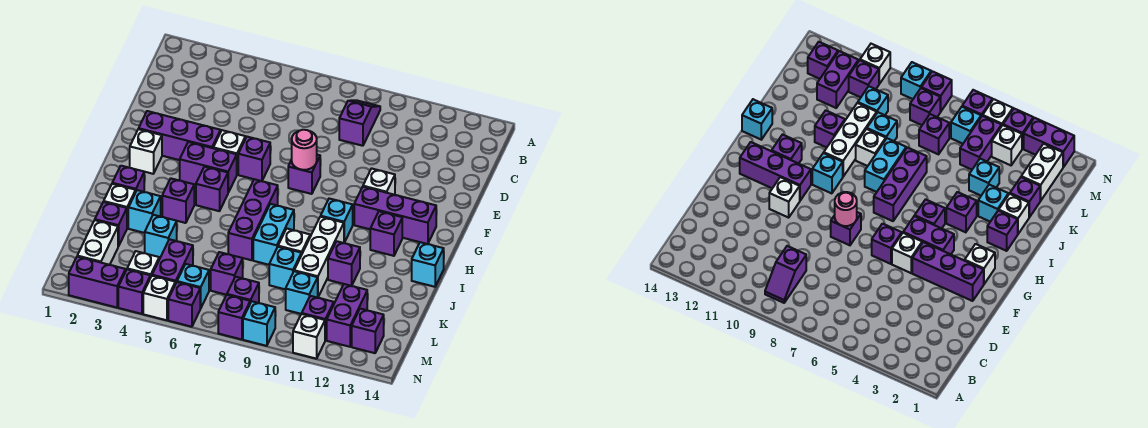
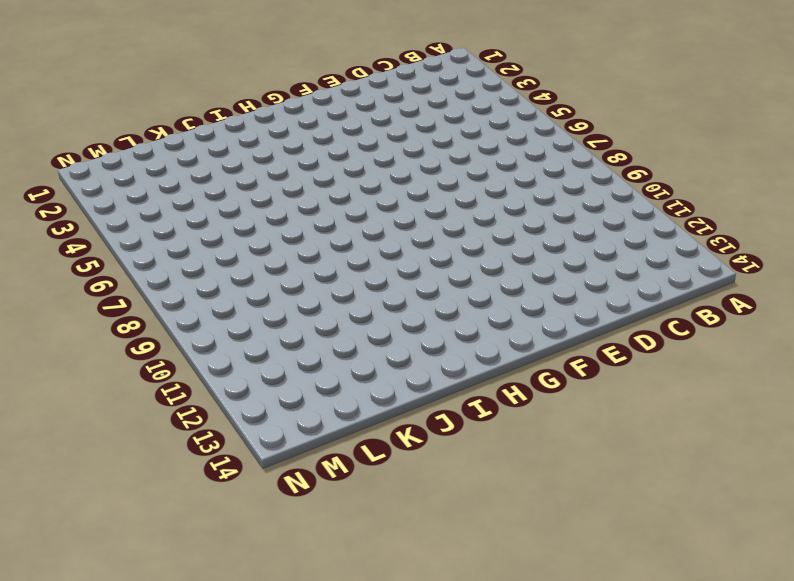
none -> purple slope B9:C9 level 1 top C
none -> purple brick F2:F4 level 1
none -> white brick F5 level 1
none -> purple brick F6 level 1

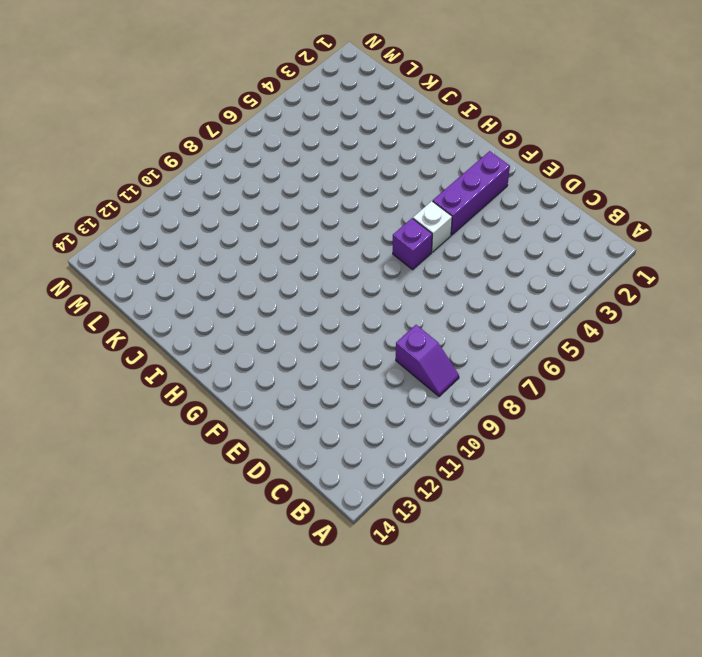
none -> purple brick F8 level 1
none -> white brick F11 level 1
none -> white brick G2 level 1
none -> purple brick G4:G5 level 1

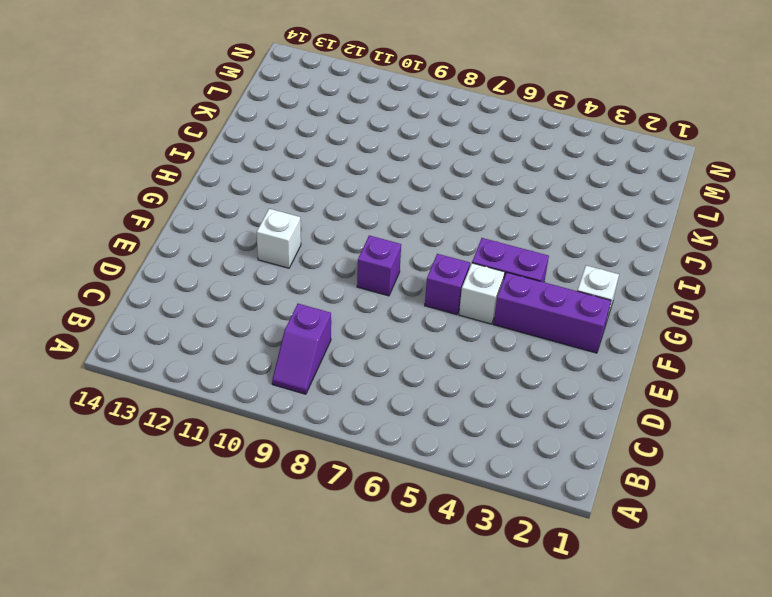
none -> purple brick G11:G13 level 1
none -> purple brick H5 level 1
none -> purple brick H7:J7 level 1
none -> cyan brick H10 level 1

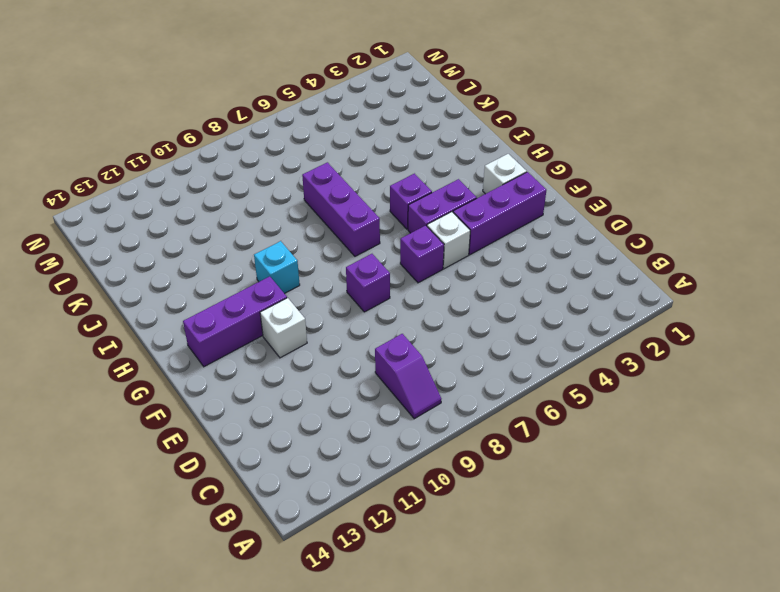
none -> purple brick H12 level 1
none -> purple brick I2 level 1
none -> purple brick I4 level 1
none -> cyan brick I8:J8 level 1

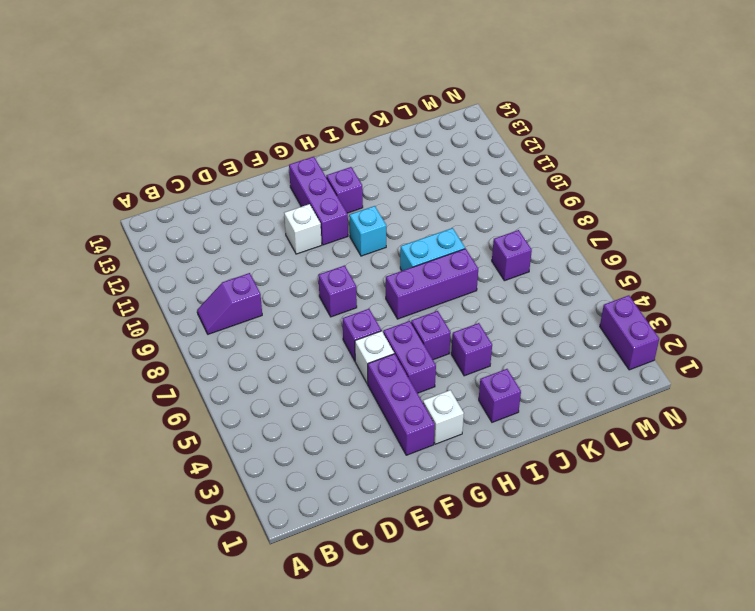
none -> white brick I10:K10 level 1
none -> cyan brick I14 level 1
none -> white brick J2 level 1
none -> cyan brick J3 level 1

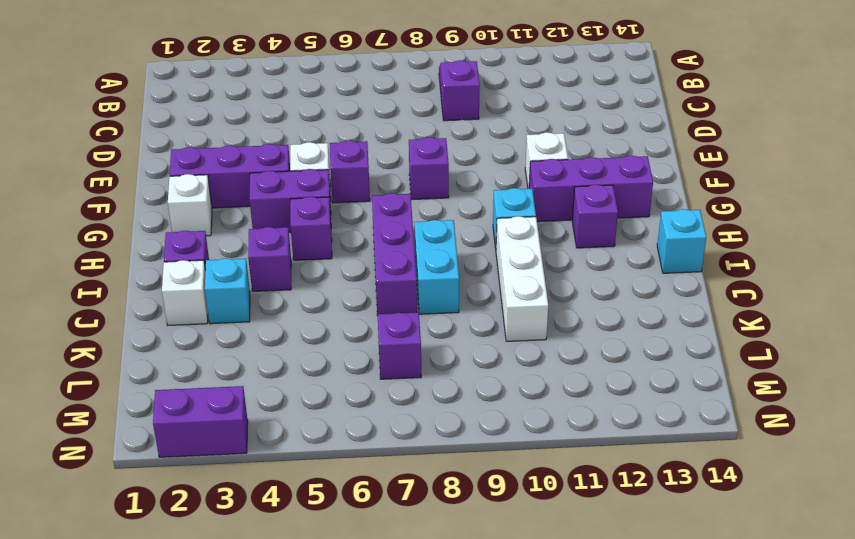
none -> white brick J9 level 1
none -> purple brick J11 level 1
none -> purple brick K2 level 1
none -> cyan brick K4 level 1

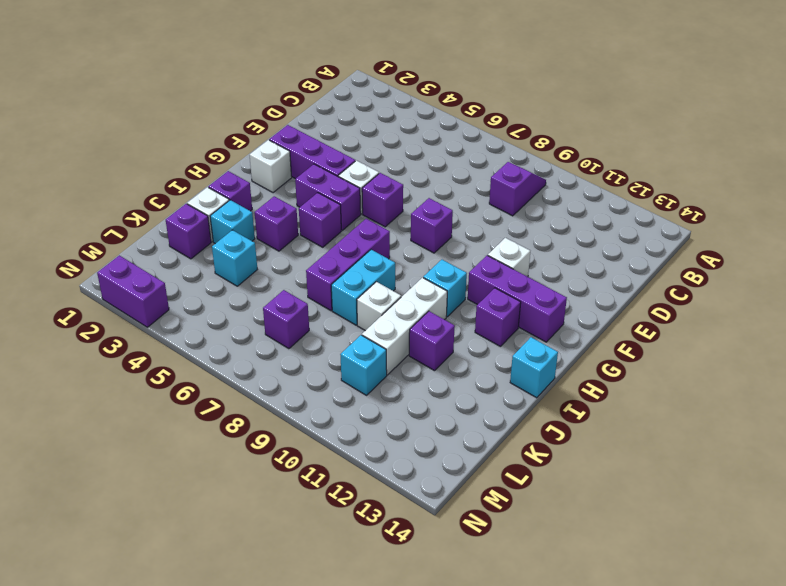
none -> cyan brick K9 level 1
none -> white brick L2:M2 level 1
none -> purple brick L5:M5 level 1
none -> purple brick L12:M12 level 1

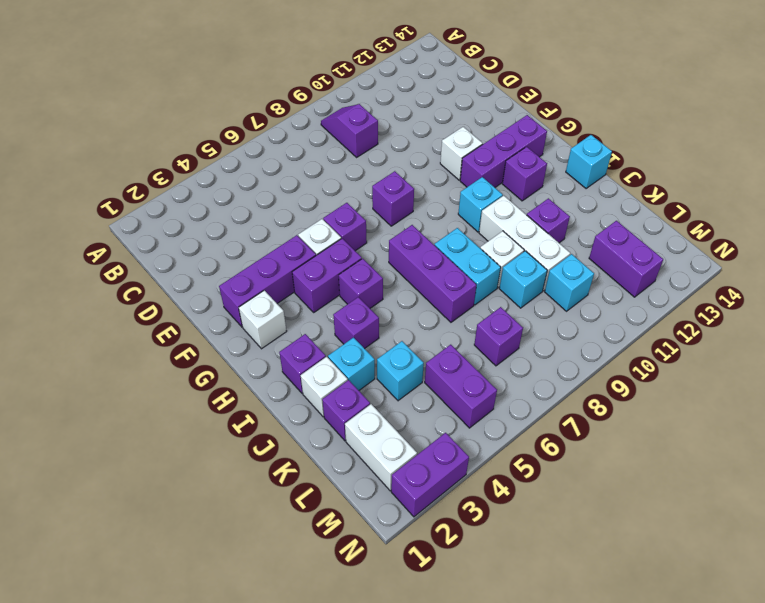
none -> white brick M4 level 1
none -> cyan brick M6 level 1
none -> purple brick M8 level 1
none -> purple brick M11 level 1

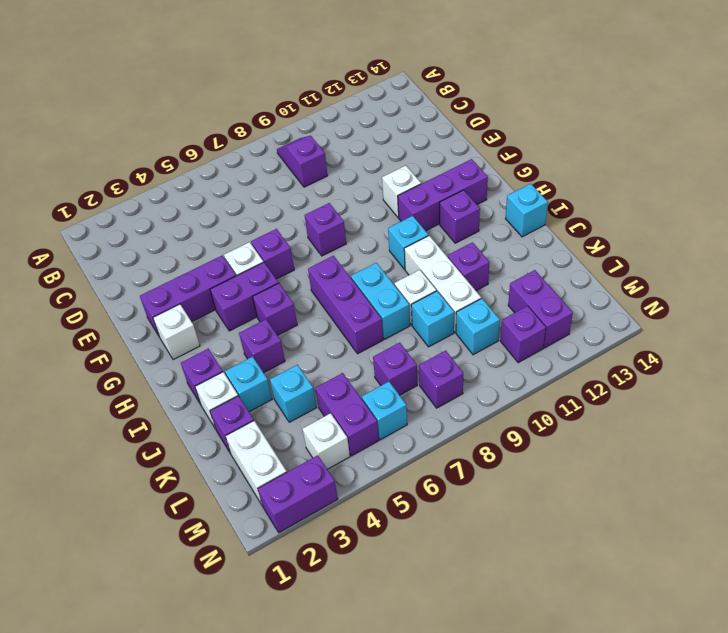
none -> purple brick M13 level 1
none -> purple brick N4 level 1
none -> white brick N5 level 1
none -> purple brick N6 level 1

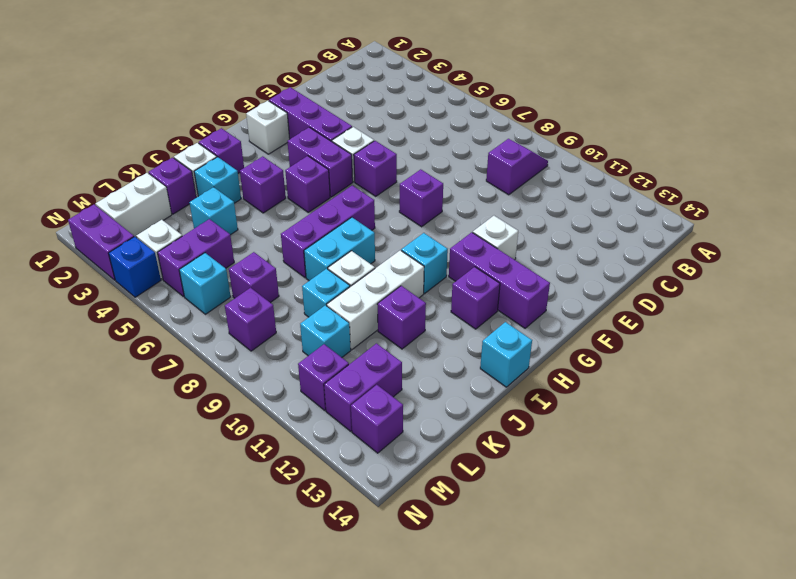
blue brick N4 level 1 -> purple brick N4 level 1
none -> white brick N5 level 1
none -> purple brick N6 level 1
none -> purple brick N8 level 1
none -> cyan brick N9 level 1

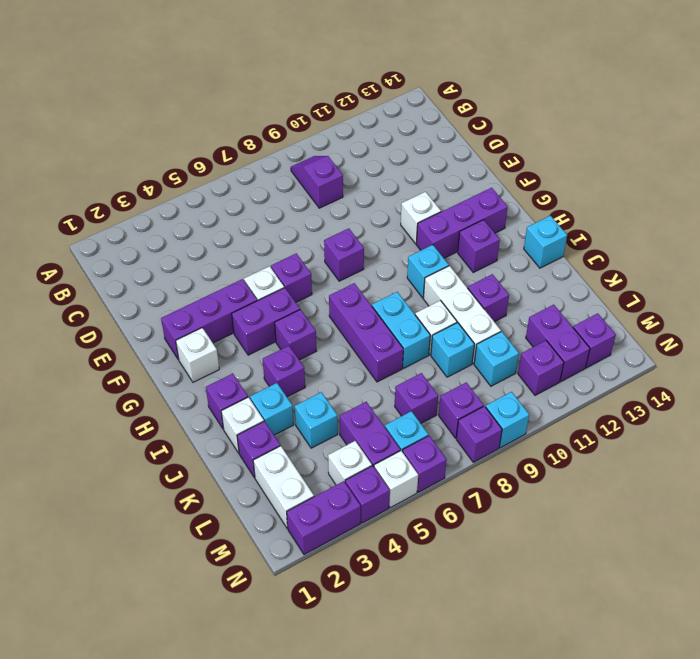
none -> white brick N11 level 1
none -> pink round brick F8 level 2

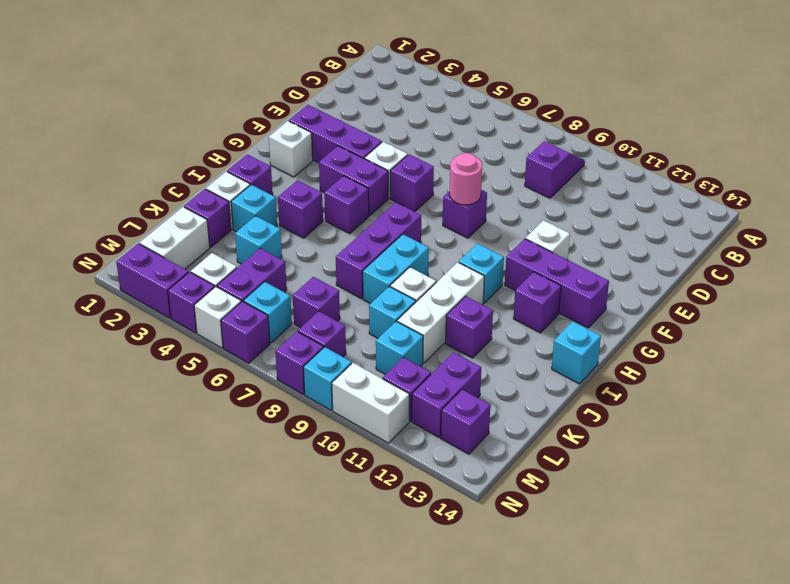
white brick N10:N11 level 1 -> white brick N11 level 1

